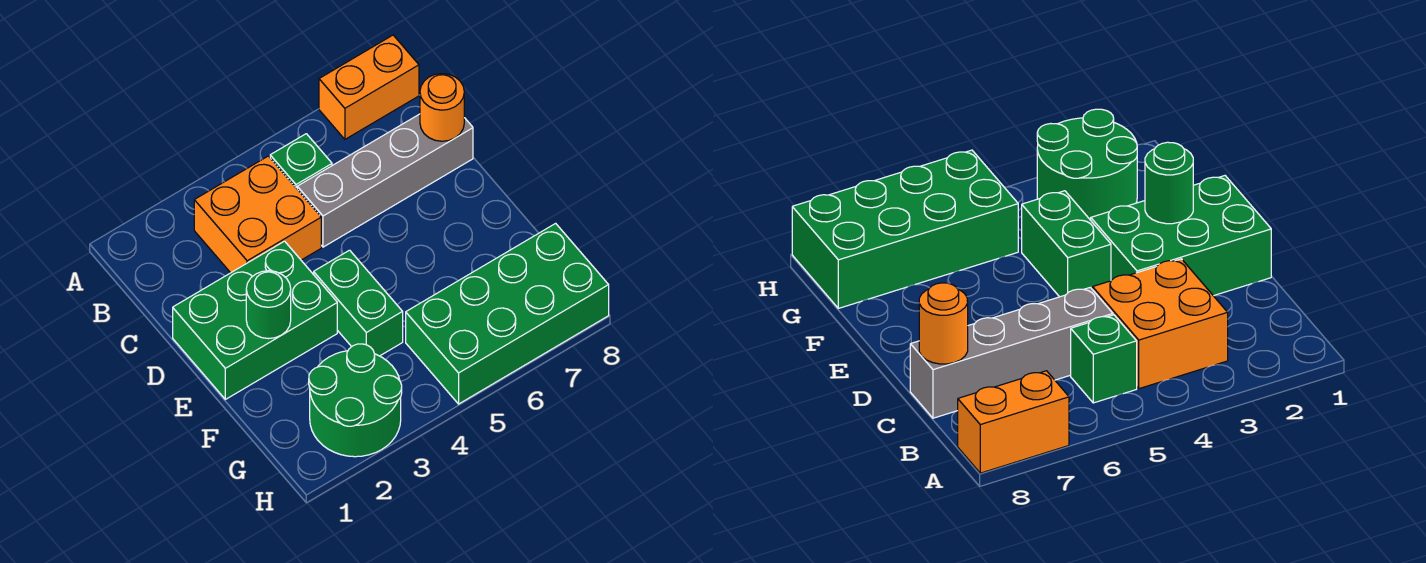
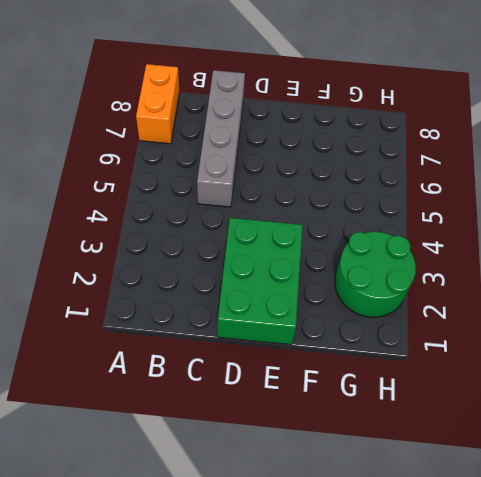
none -> orange brick B3:C4 level 1
none -> green brick B5 level 1

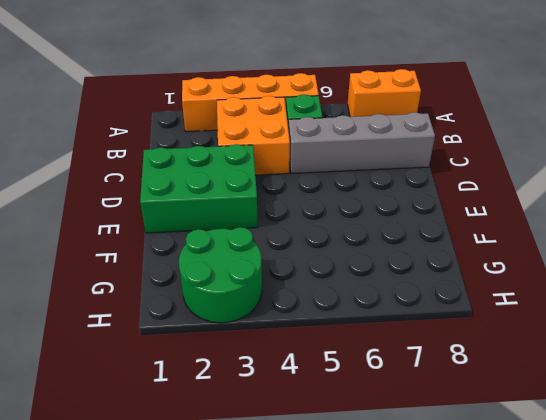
orange brick A2:A5 level 1 -> none
none -> green brick E4:F4 level 1
none -> green brick G5:H8 level 1

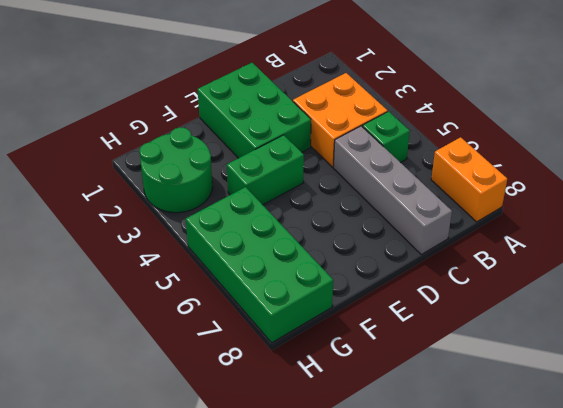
none -> orange round brick C8 level 2
none -> green round brick E2 level 2

